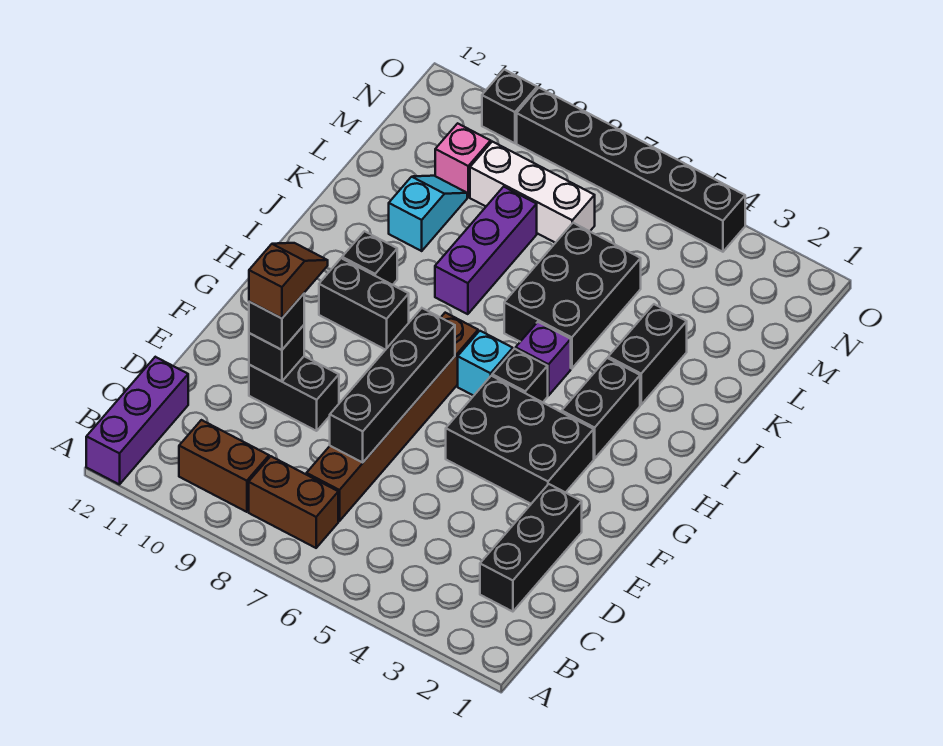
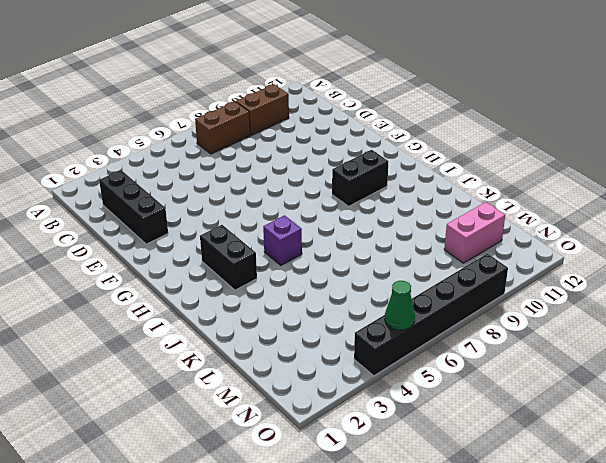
pink brick M10:M11 level 1 -> pink brick M10 level 1
green cone O5 level 2 -> none
none -> purple brick A12:C12 level 1
none -> brown brick C7:H7 level 1
none -> black brick E9:E10 level 1

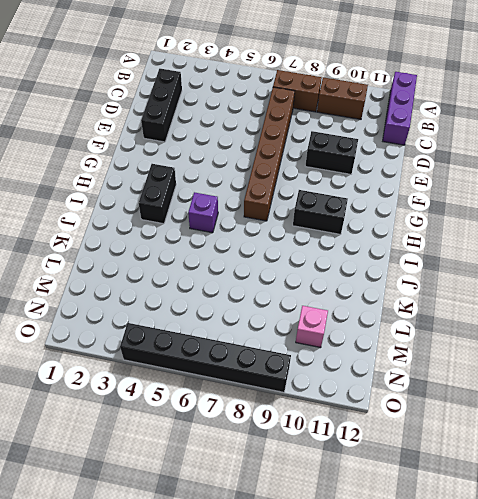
none -> black brick F3:G5 level 1
none -> black brick H5 level 1
none -> cyan brick H6 level 1

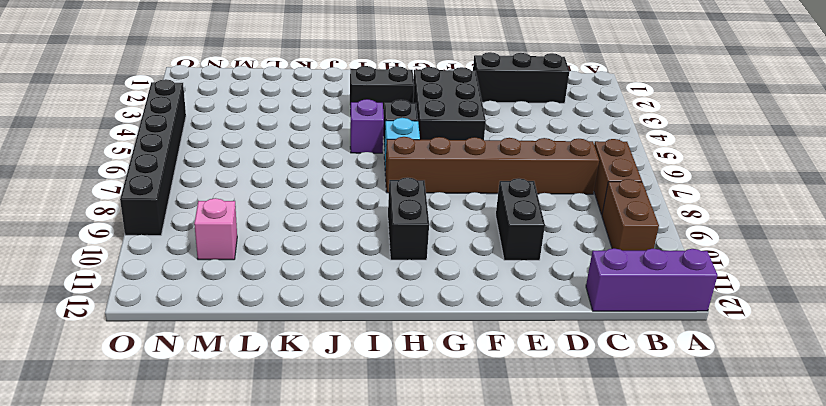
none -> black brick I10 level 1
none -> black brick J3:K3 level 1
none -> black brick J5:L6 level 1

